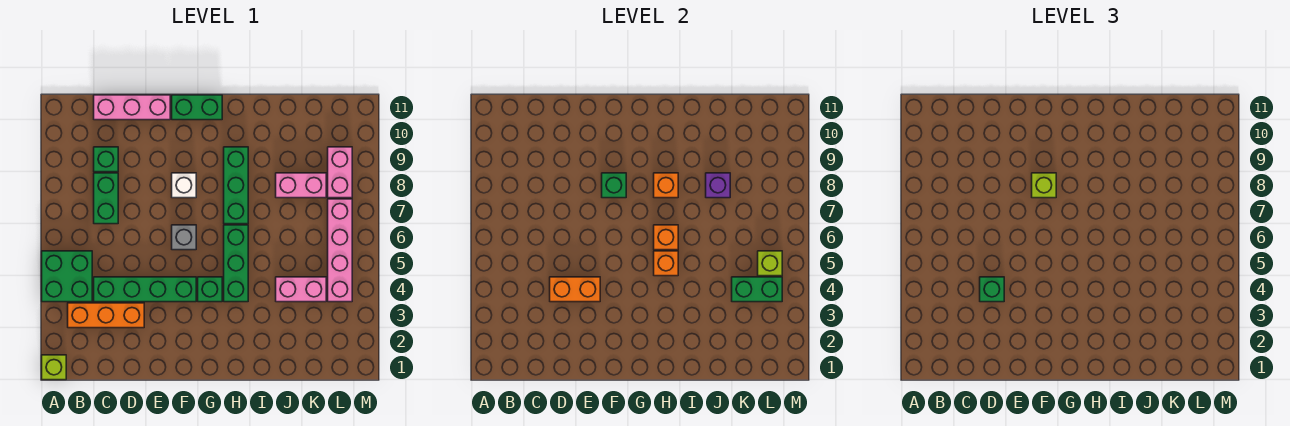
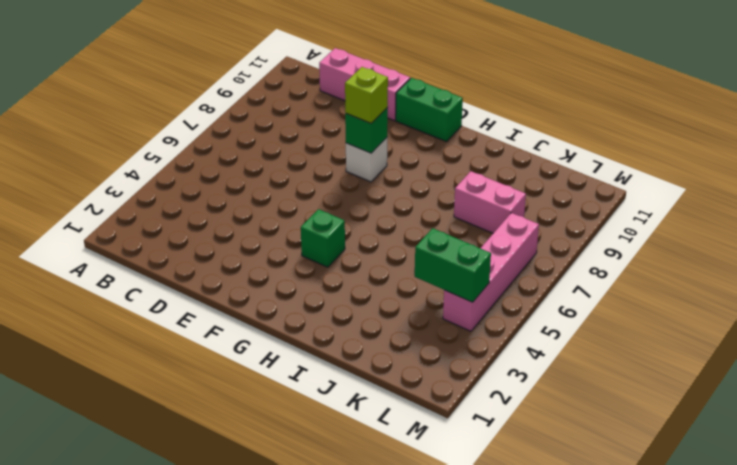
none -> lime brick A1 level 1
none -> green brick A4:B5 level 1
none -> orange brick B3:D3 level 1

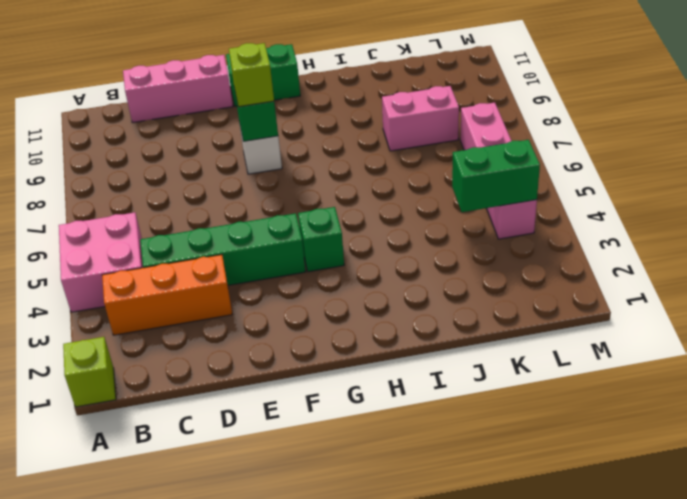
pink brick A4:B5 level 1 -> green brick A4:B5 level 1
none -> green brick C7:C8 level 1
none -> green brick C9 level 1
none -> grey brick F6 level 1

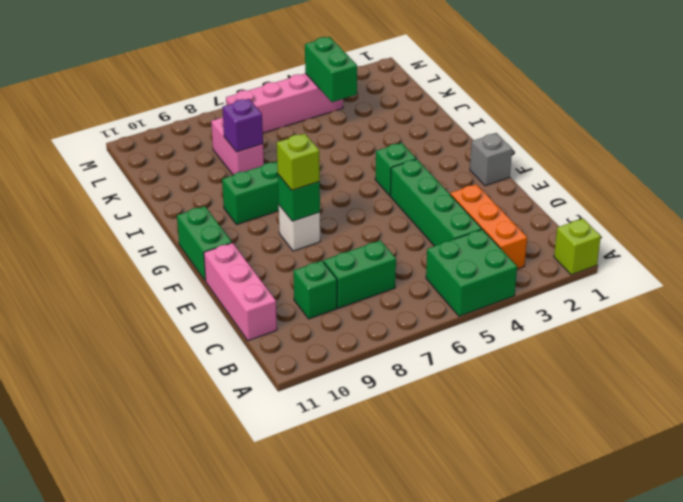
grey brick F1 level 1 -> grey brick F6 level 1
none -> green brick H4:H6 level 1
none -> pink brick J4:K4 level 1
none -> pink brick L8:L9 level 1

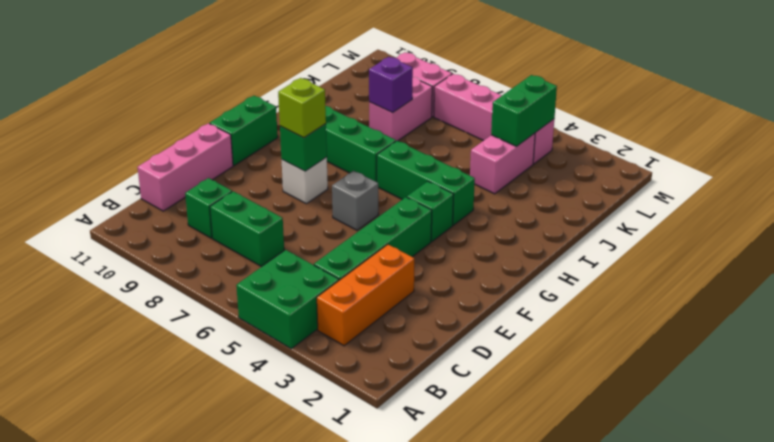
none -> lime brick A1 level 1
none -> orange brick D4:E4 level 2
none -> orange brick H5 level 2

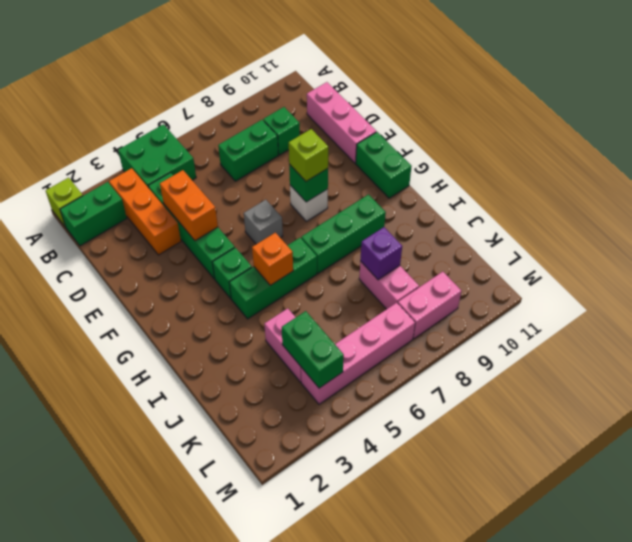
green brick B1:B2 level 1 -> none
none -> orange brick H6 level 2
none -> orange brick H8 level 2
none -> lime brick L5 level 2

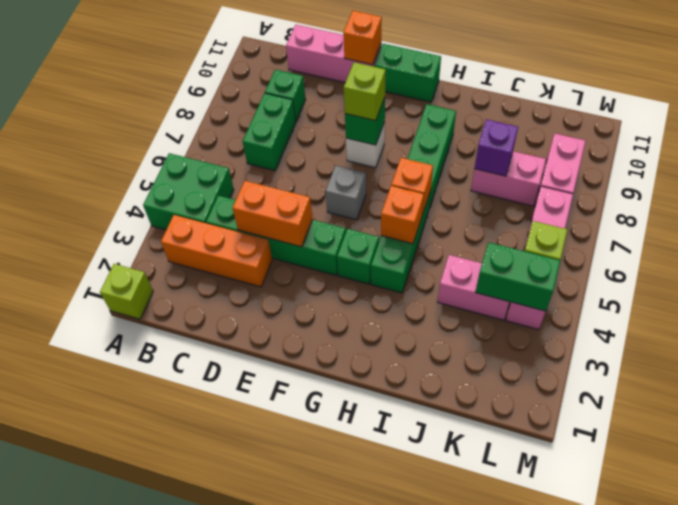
orange brick E11 level 2 -> orange brick H8 level 2
none -> green brick D4 level 3

